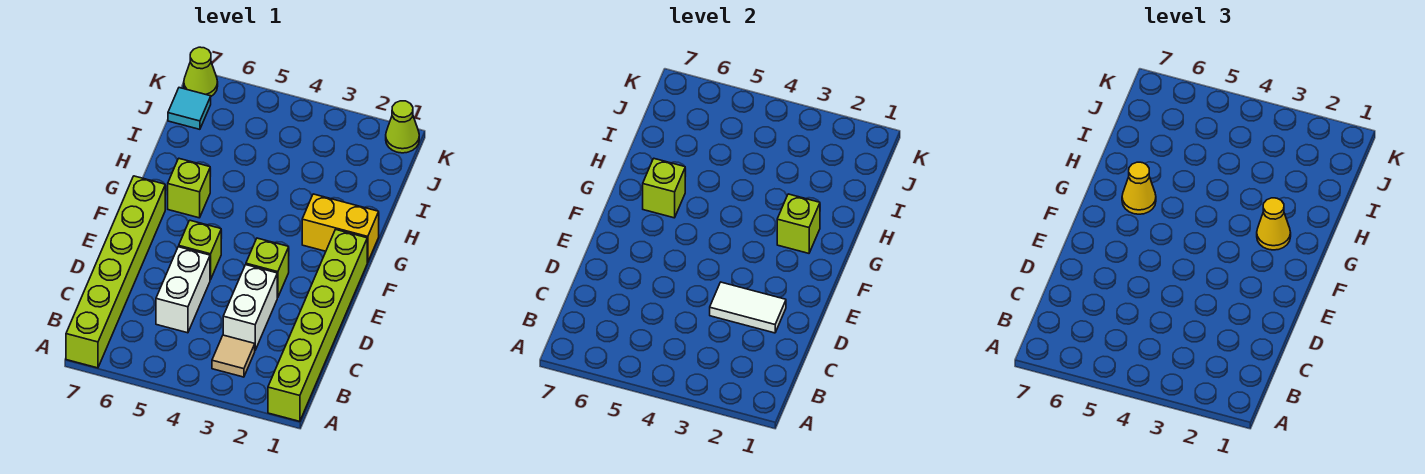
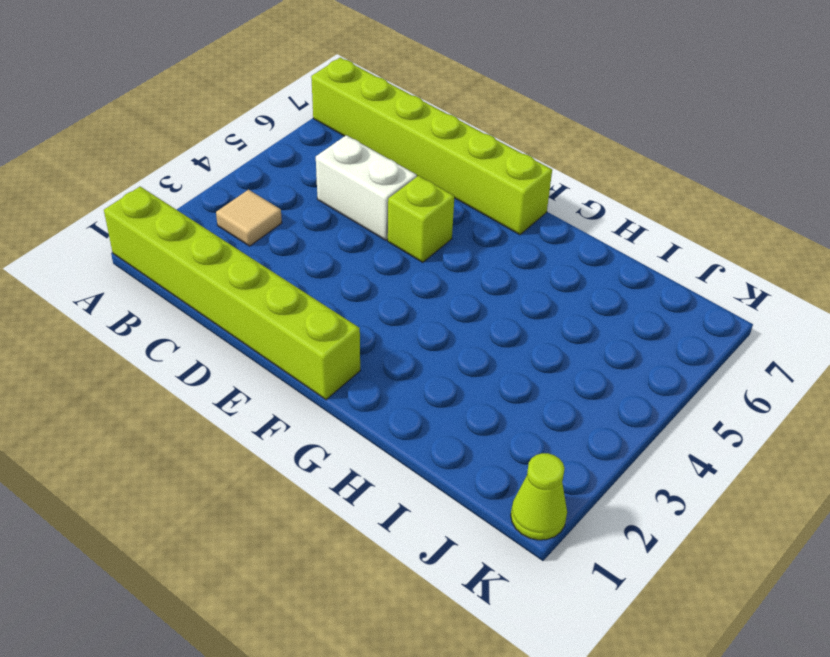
none -> white brick C3:D3 level 1
none -> lime brick E3 level 1
none -> yellow brick G1:G2 level 1

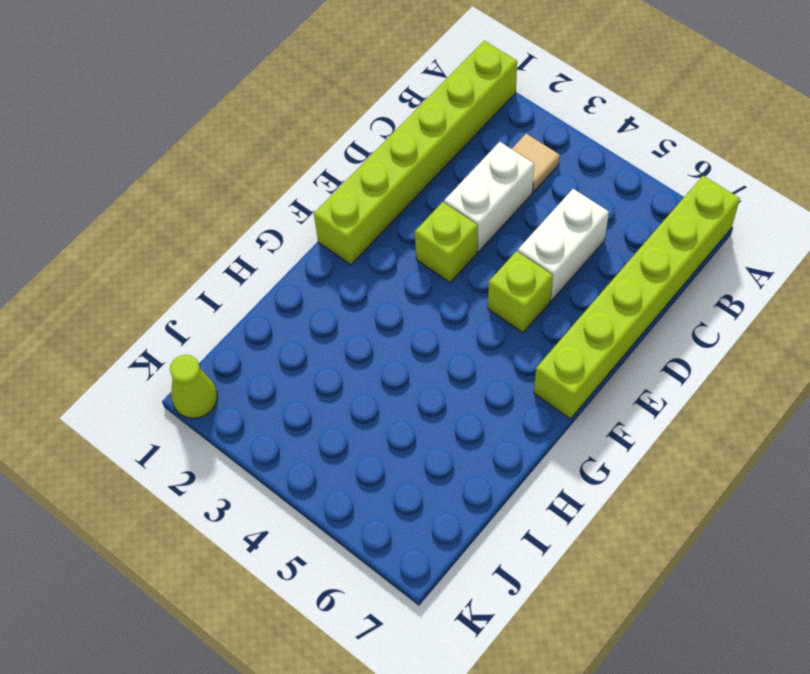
none -> yellow brick G1:G2 level 1
none -> lime brick G6 level 1
none -> cyan tile J7 level 1

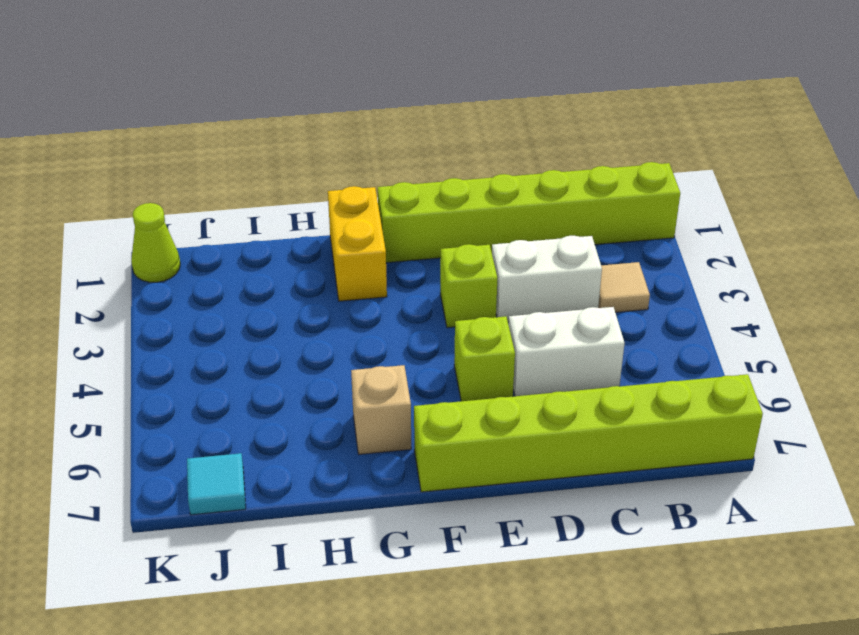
tan brick G6 level 1 -> lime brick G6 level 1
none -> lime cone K7 level 1
none -> white tile D2:D3 level 2
none -> lime brick G2 level 2

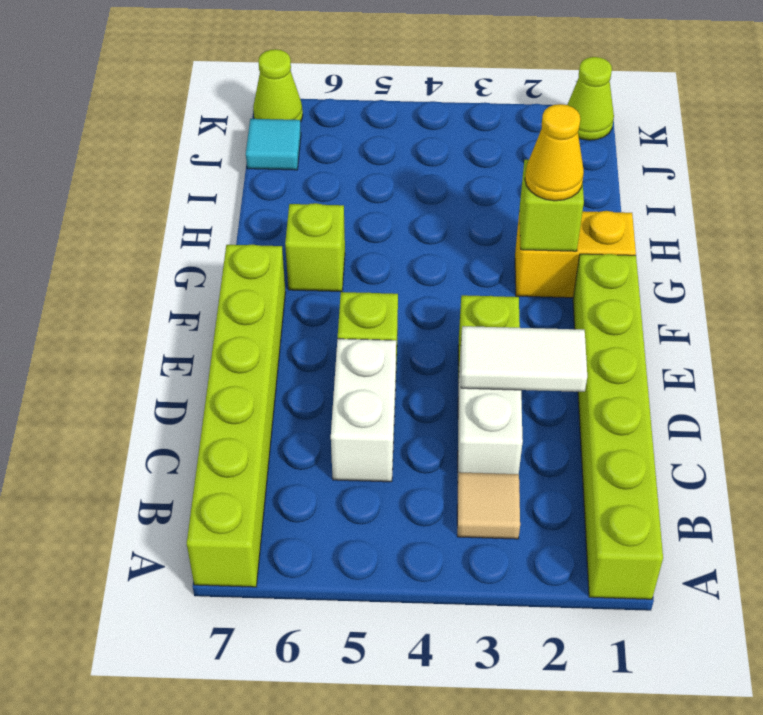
none -> lime brick G6 level 2
none -> yellow cone G6 level 3

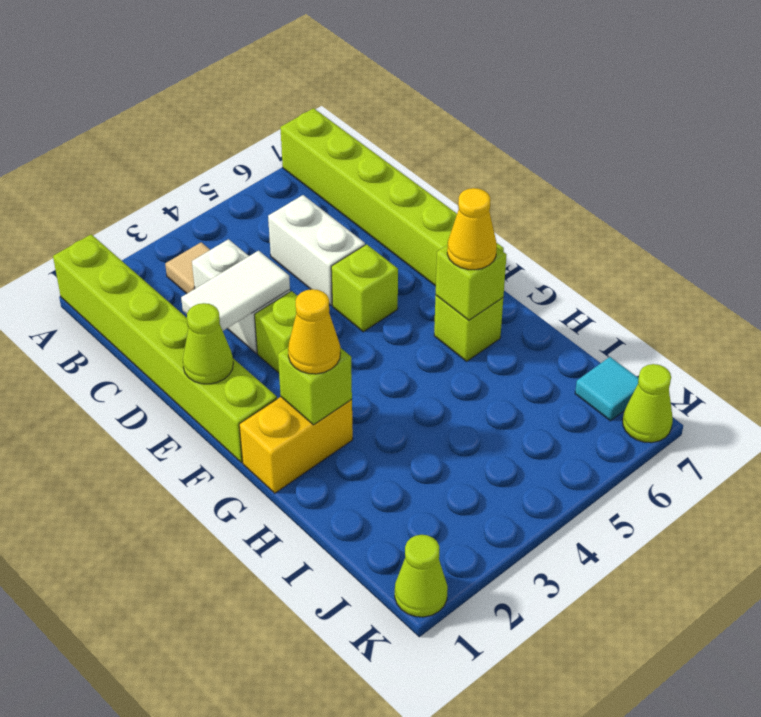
lime cone E1 level 2 -> none

